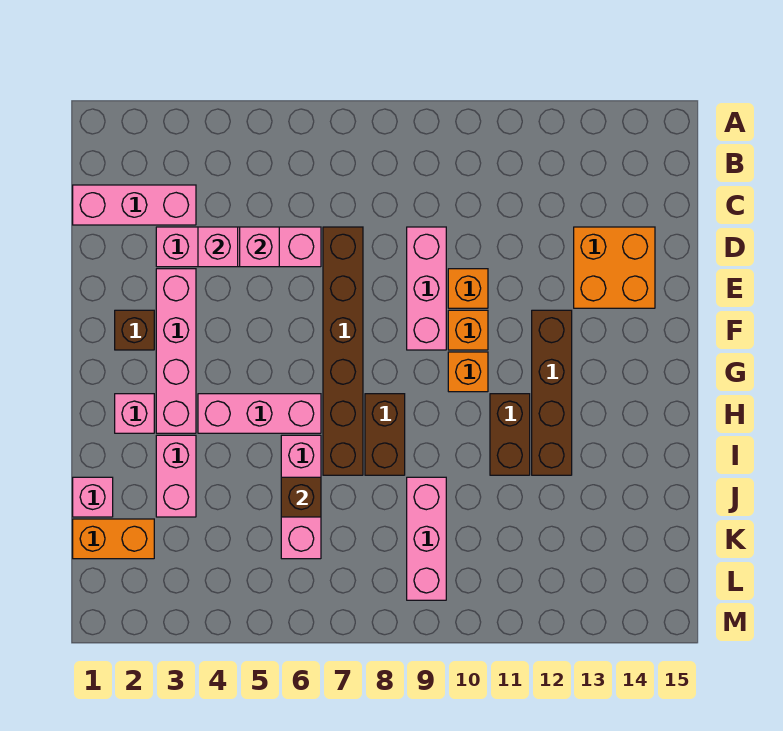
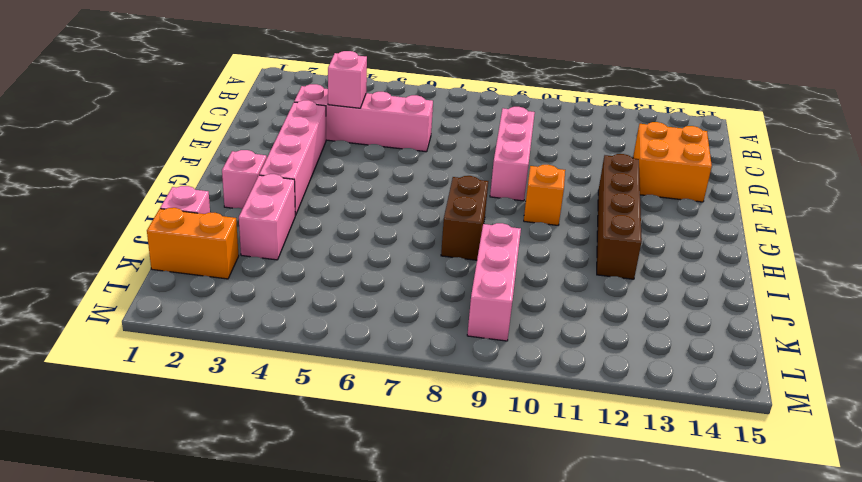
none -> pink brick C1:C3 level 1
none -> brown brick D7:I7 level 1
none -> orange brick E10 level 1

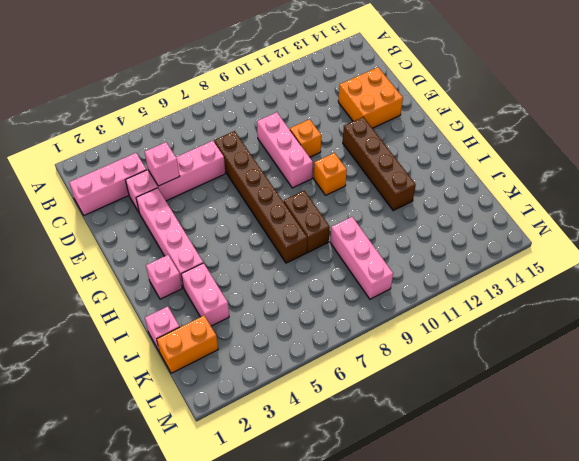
none -> brown brick F2 level 1
none -> orange brick F10 level 1
none -> pink brick H4:H6 level 1

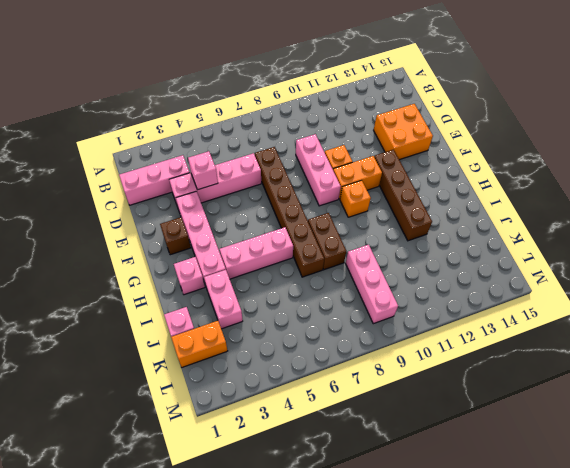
orange brick F10:F11 level 1 -> orange brick F10 level 1
none -> brown brick H11:I11 level 1
none -> pink brick I6:K6 level 1
none -> pink brick D5 level 2

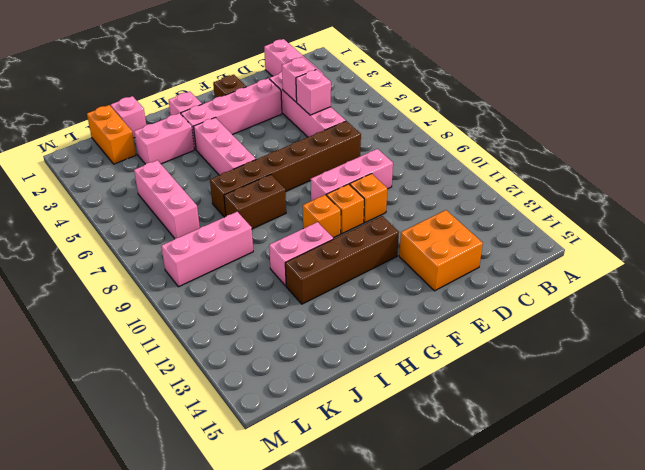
pink brick H11:I11 level 1 -> brown brick H11:I11 level 1
pink brick K5:K7 level 1 -> pink brick I6:K6 level 1
none -> brown brick J6 level 2

